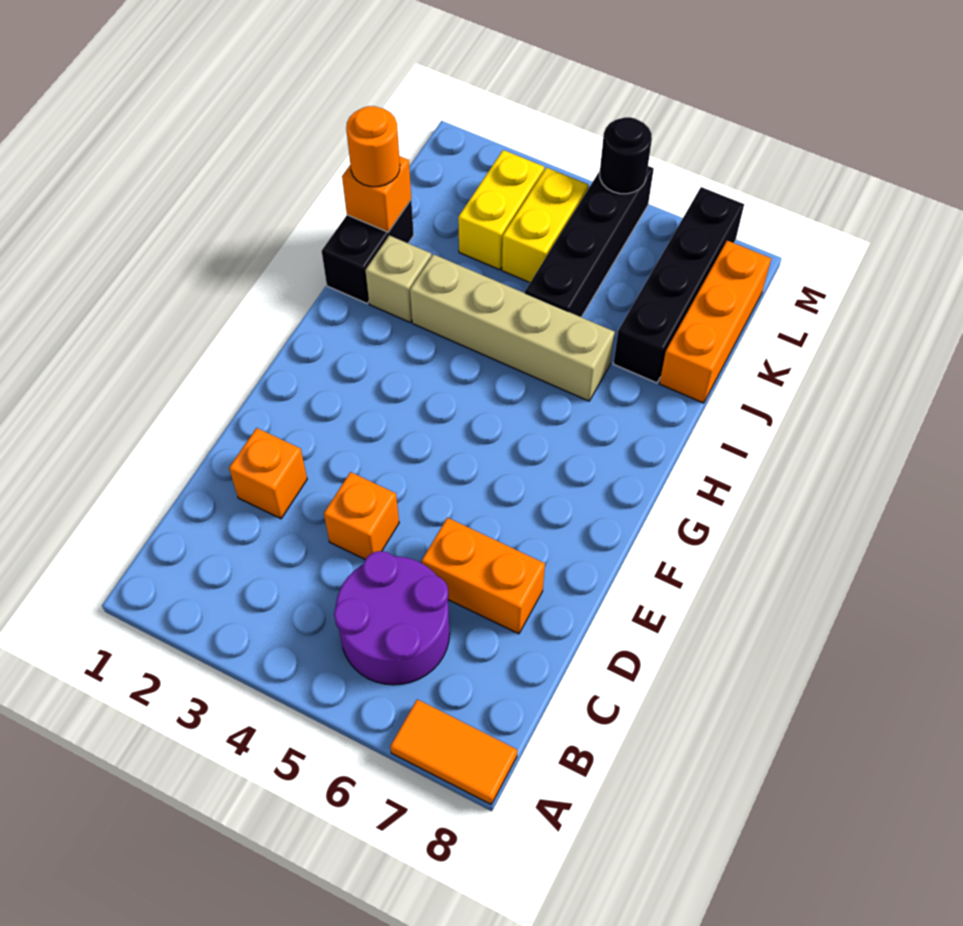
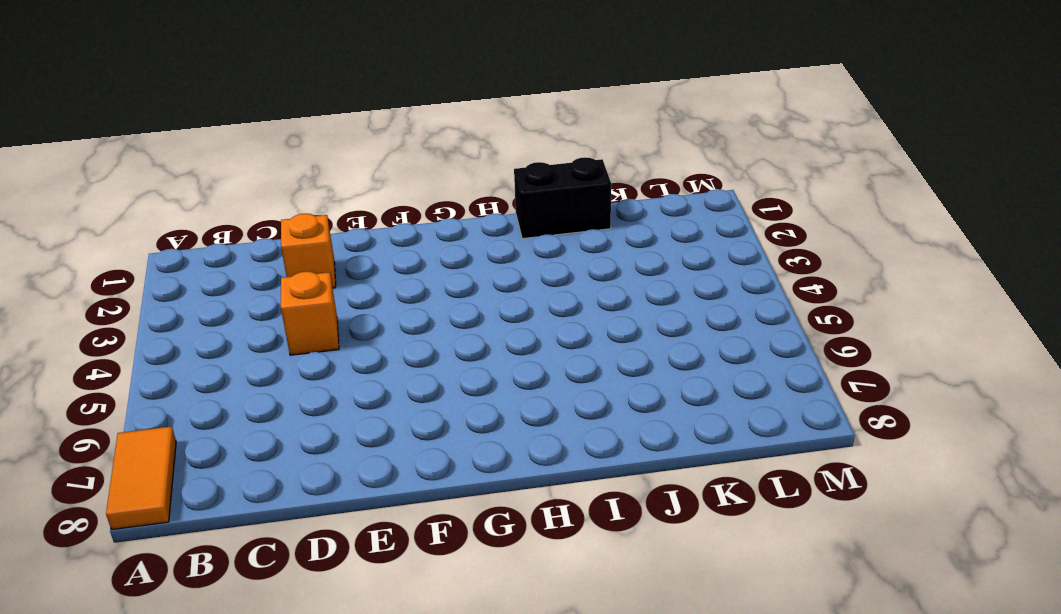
none -> purple round brick B5:C6 level 1
none -> orange brick D6:D7 level 1
none -> tan brick I2 level 1

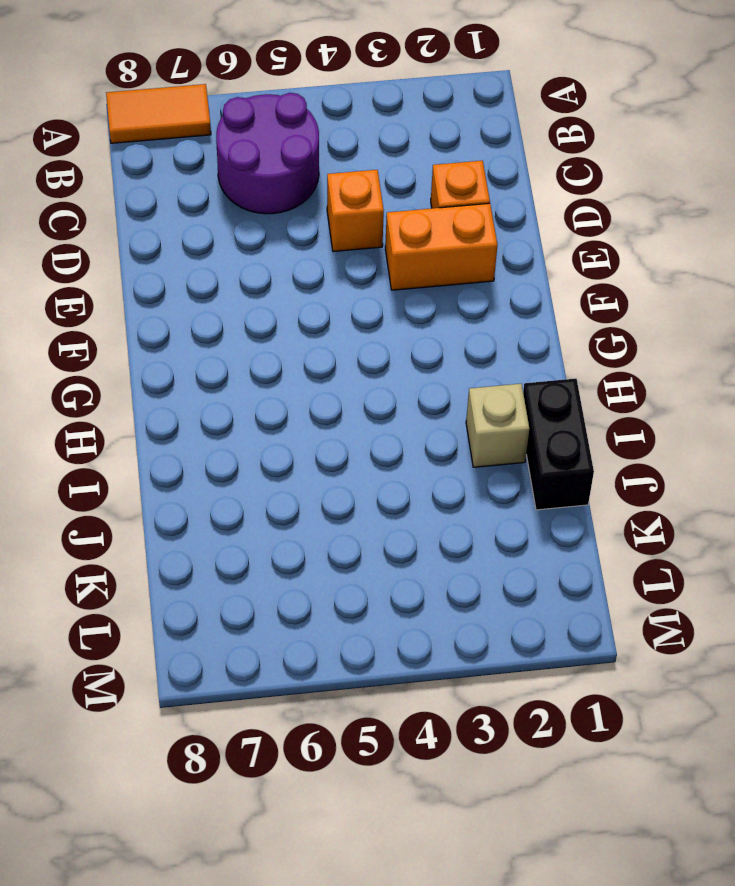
orange brick E2:E3 level 1 -> orange brick D6:D7 level 1
none -> tan brick I3:I6 level 1
none -> black brick J5:M5 level 1
none -> black brick J7:M7 level 1

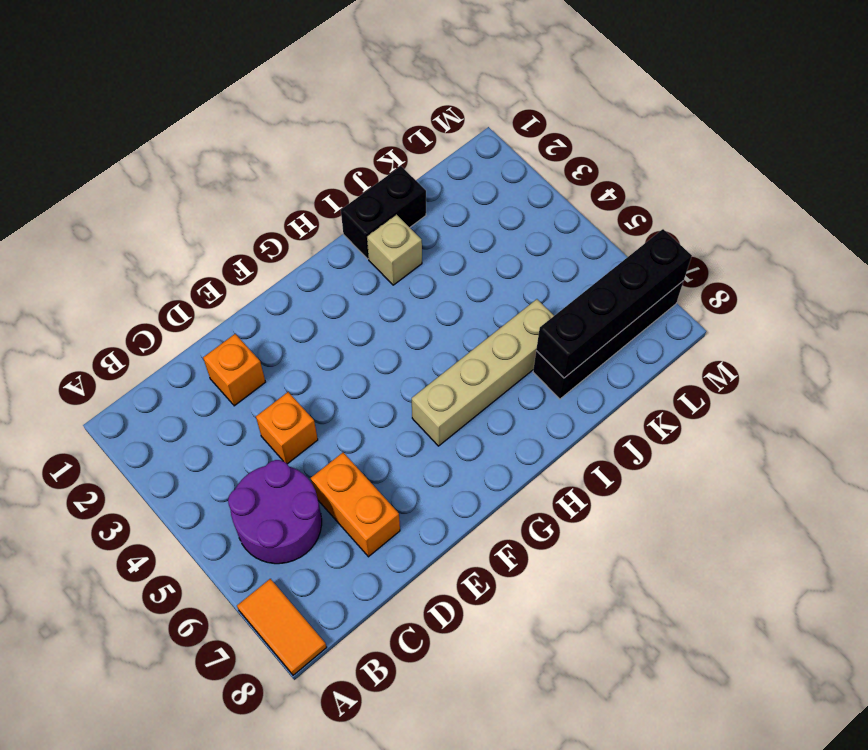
tan brick G6:J6 level 1 -> tan brick I3:I6 level 1
black brick J7:M7 level 2 -> black brick J5:M5 level 1
none -> orange brick J8:L8 level 1
none -> yellow brick K3:L3 level 1
none -> yellow brick K4:L4 level 1

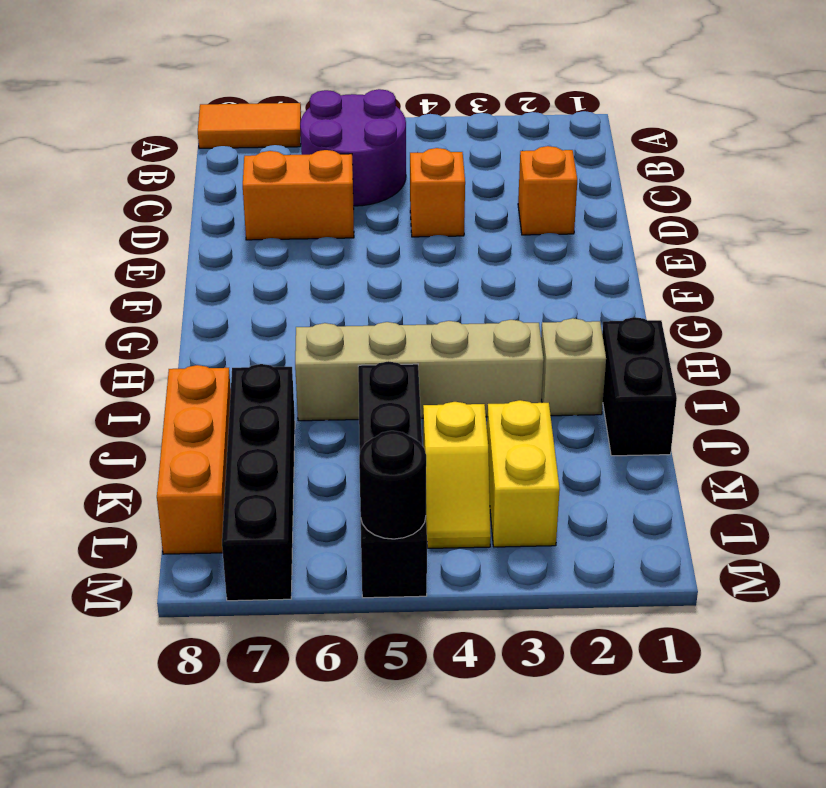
yellow slope K4:L4 level 1 top K -> yellow brick K4:L4 level 1
none -> orange brick J1 level 2
none -> orange round brick J1 level 3

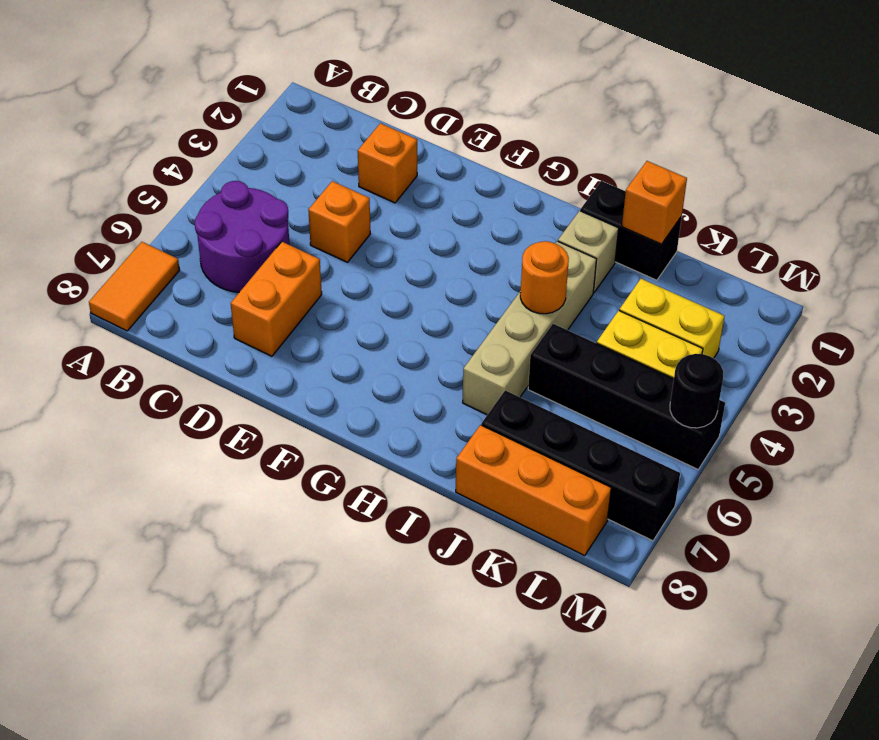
orange round brick I4 level 2 -> orange round brick J1 level 3

